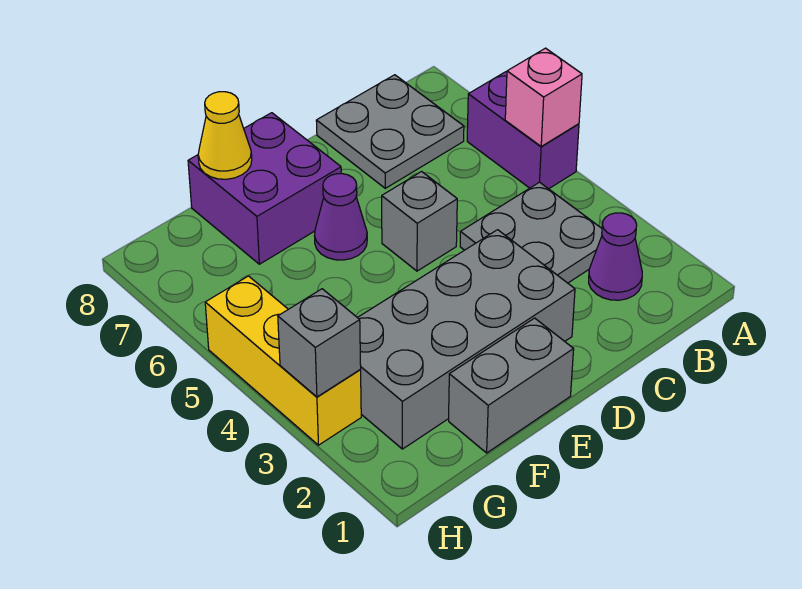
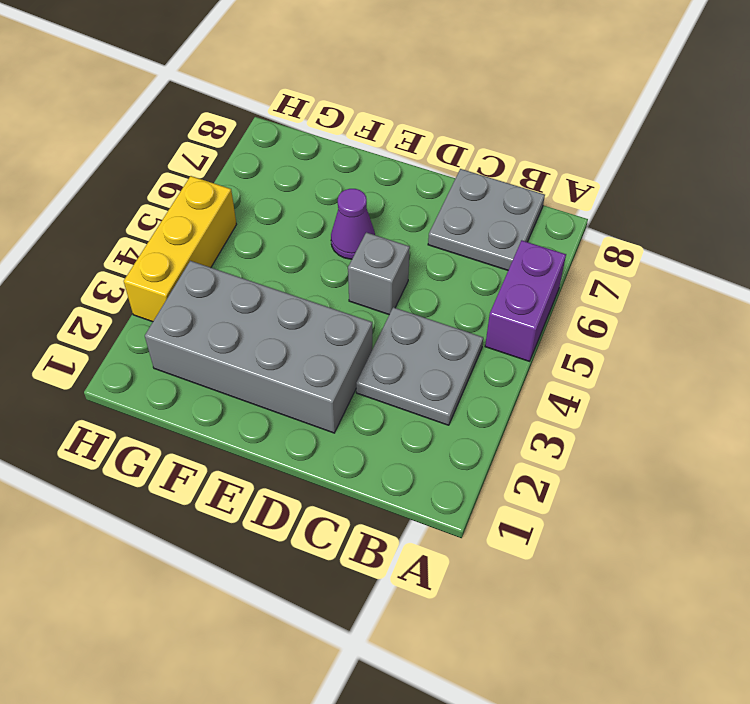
none -> purple cone B2 level 1
none -> grey brick E1:F1 level 1
none -> purple brick E7:F8 level 1

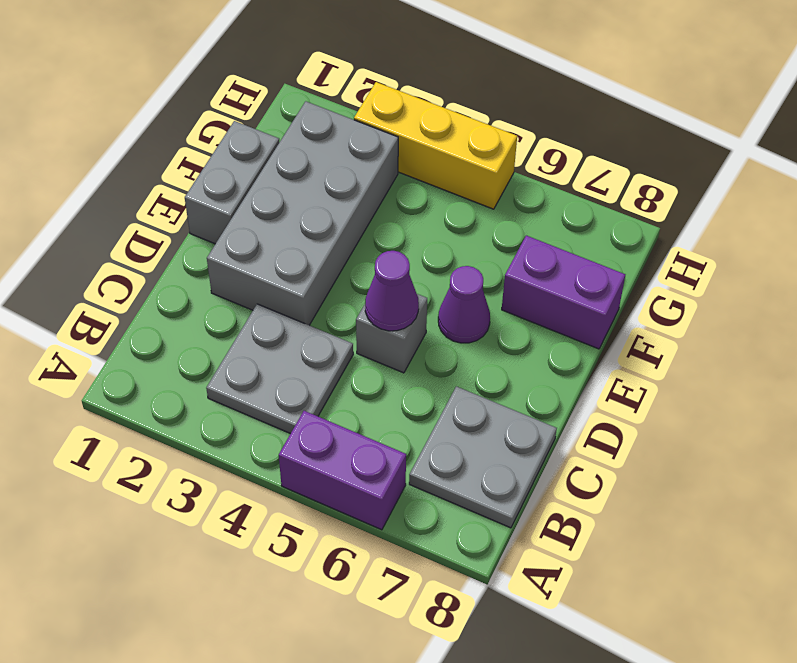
purple cone D5 level 2 -> purple cone B2 level 1
purple brick F7:F8 level 1 -> purple brick E7:F8 level 1
none -> pink brick A5 level 2
none -> yellow cone F8 level 2
none -> grey brick H3 level 2

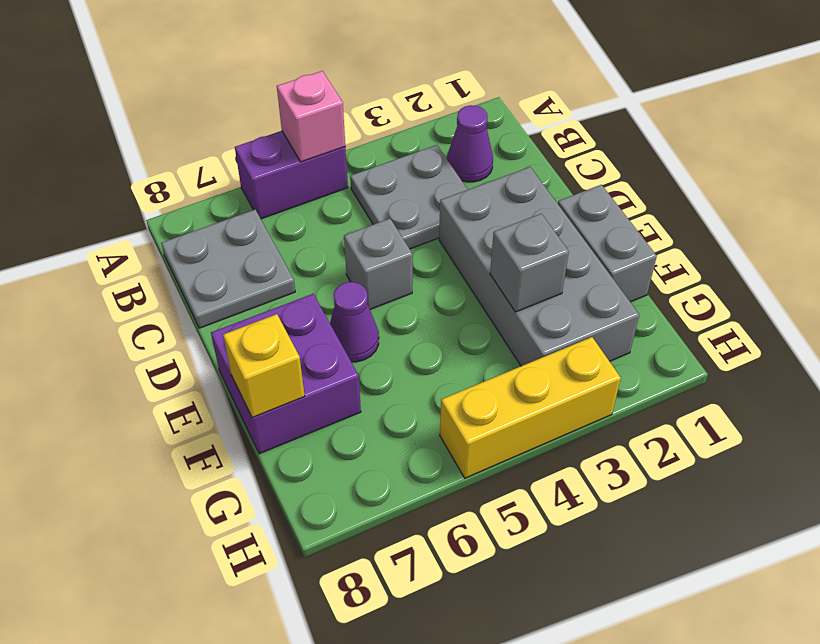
grey brick F3 level 2 -> grey brick H3 level 2
yellow brick F8 level 2 -> yellow cone F8 level 2

